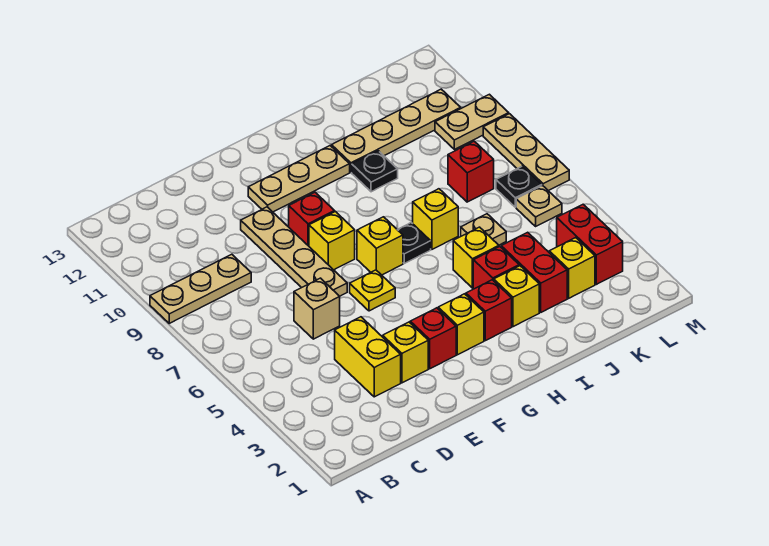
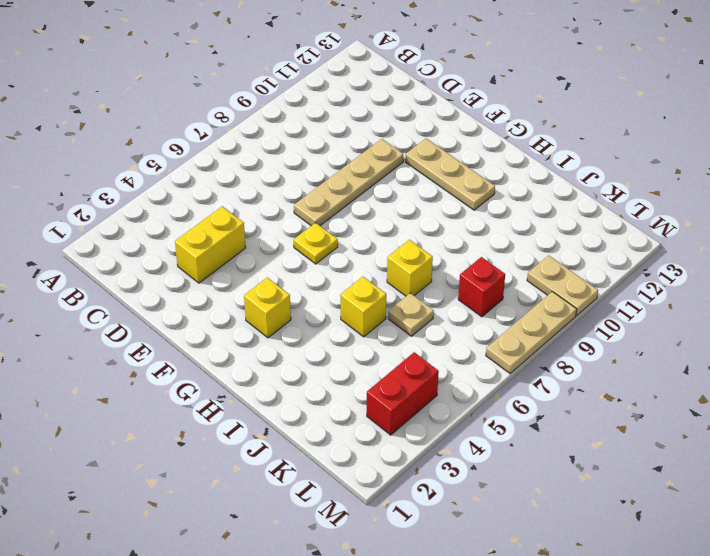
none -> tan plate A9:C9 level 1
none -> tan brick D6 level 1
none -> yellow brick E3 level 1

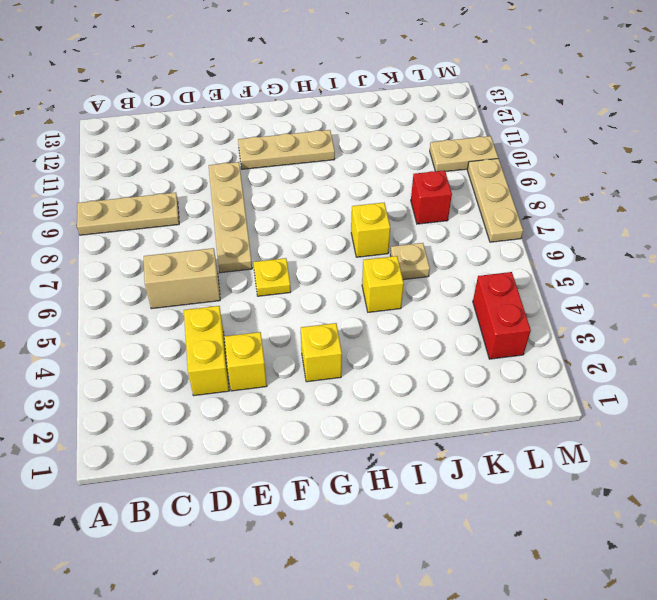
tan brick C6:D6 level 1 -> tan brick D6 level 1
none -> red brick F3 level 1
none -> yellow brick F8 level 1
none -> red brick F9 level 1

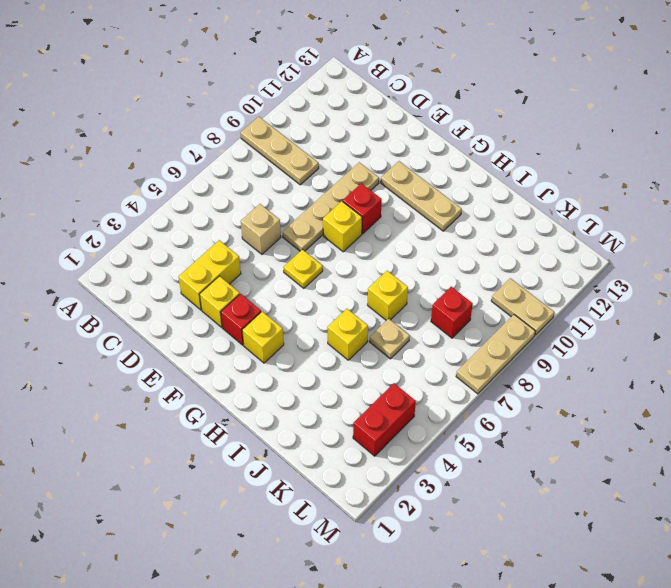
none -> yellow brick G7 level 1
none -> red brick H3 level 1
none -> black plate H7 level 1

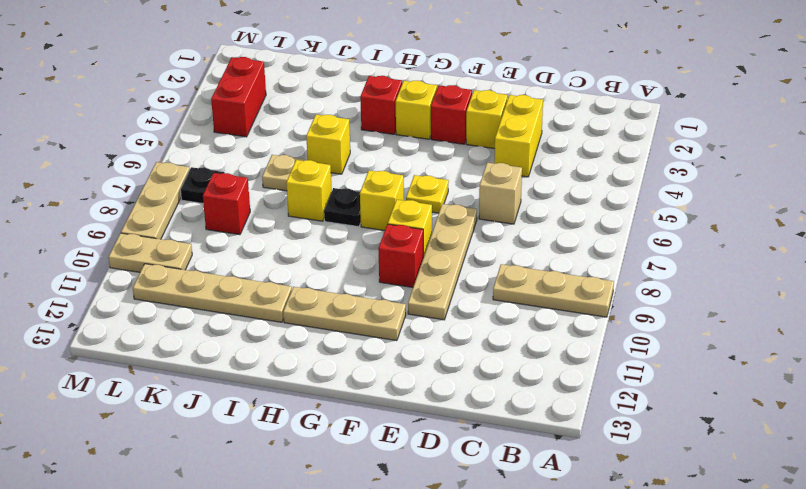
none -> yellow brick I3 level 1
none -> red brick I4 level 1
none -> black plate I10 level 1

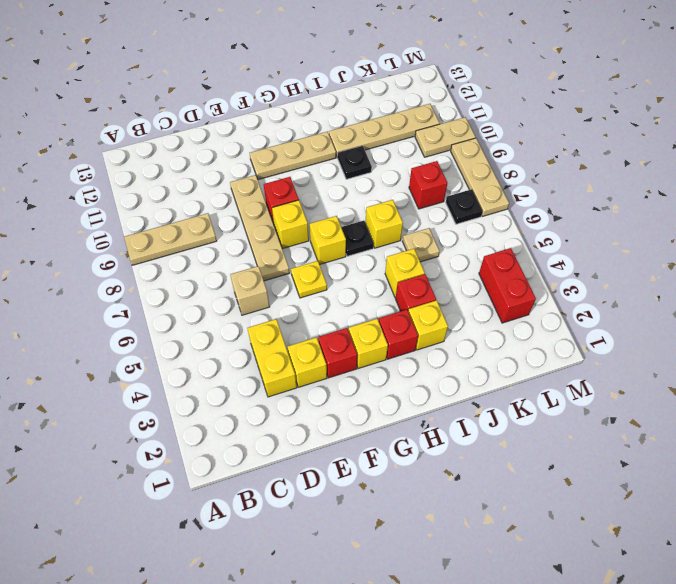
none -> red brick J3:J4 level 1
none -> yellow brick K3 level 1
none -> tan plate L6 level 1

